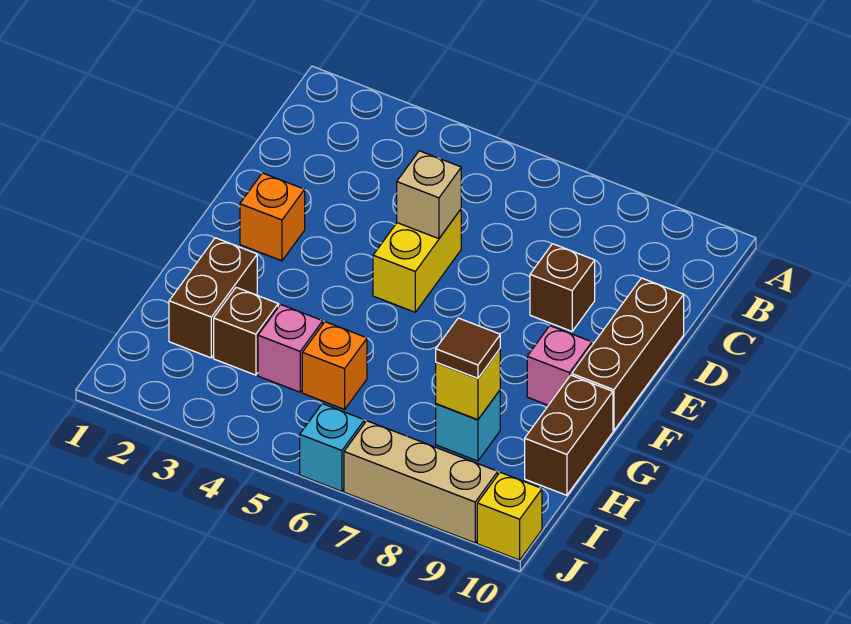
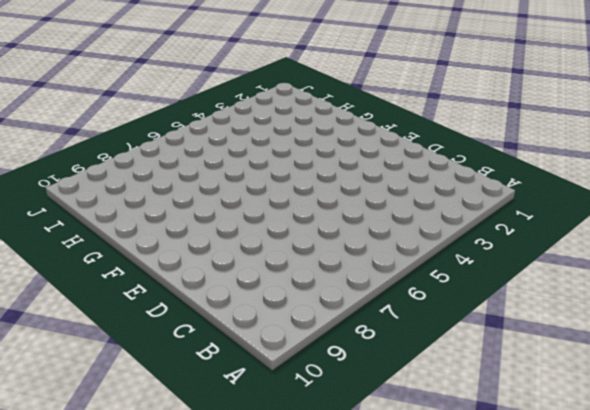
none -> yellow brick D5:E5 level 1
none -> brown brick D8 level 1
none -> brown brick D10:F10 level 1

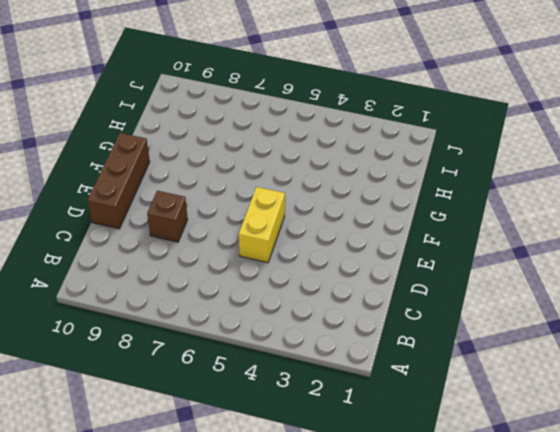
none -> orange brick E2 level 1
none -> pink brick F9 level 1
none -> brown brick G2:H2 level 1

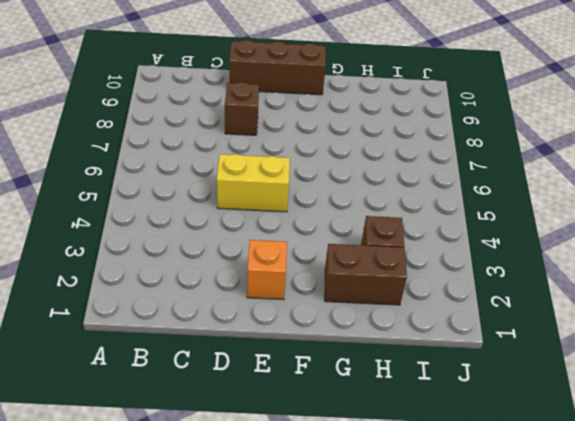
none -> pink brick F9 level 1
none -> brown brick G10:H10 level 1
none -> pink brick H4 level 1

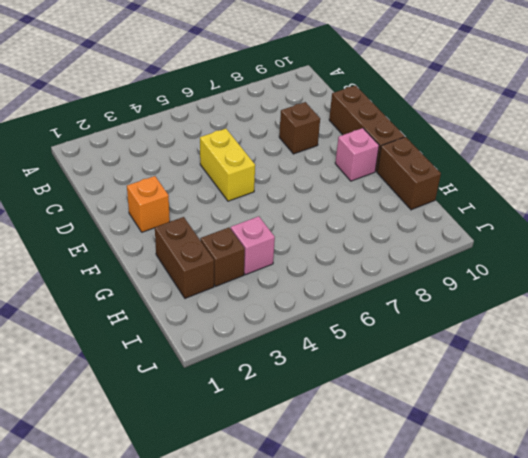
none -> orange brick H5 level 1
none -> cyan brick H8 level 1
none -> cyan brick J6 level 1

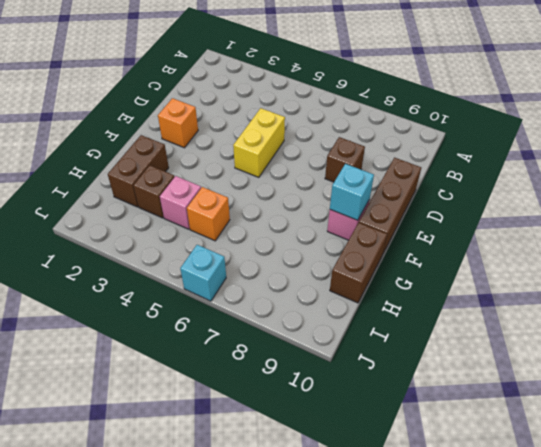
cyan brick F9 level 2 -> cyan brick H8 level 1
none -> tan brick J7:J9 level 1
none -> yellow brick J10 level 1
none -> tan brick D5 level 2

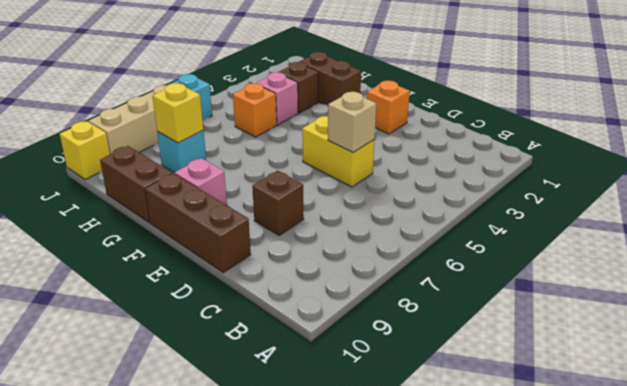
none -> brown tile H8 level 3

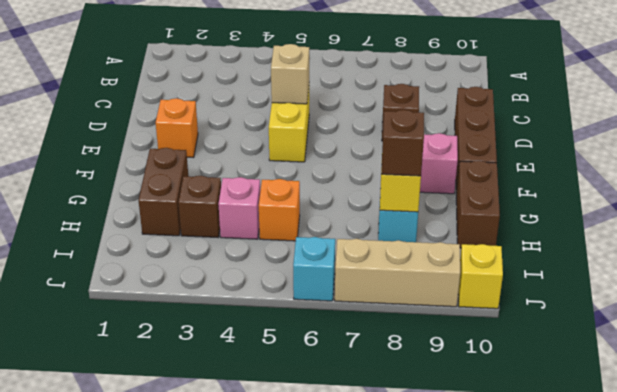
brown brick H8 level 3 -> brown tile H8 level 3

